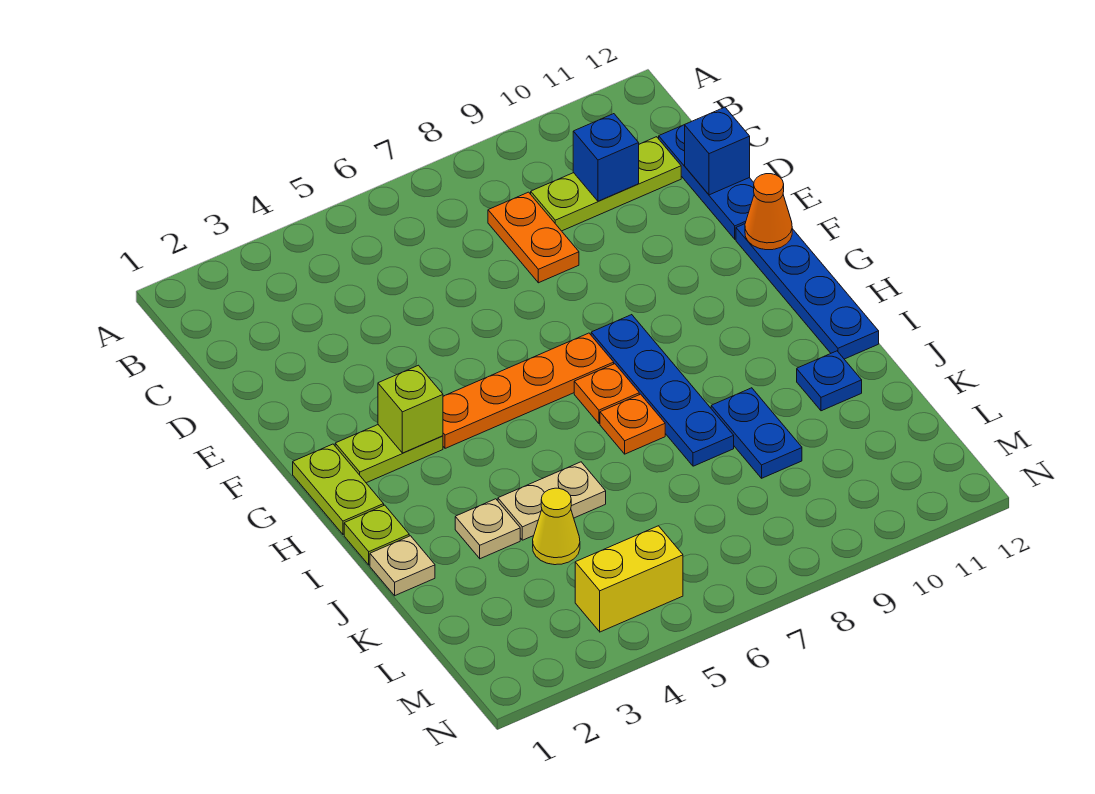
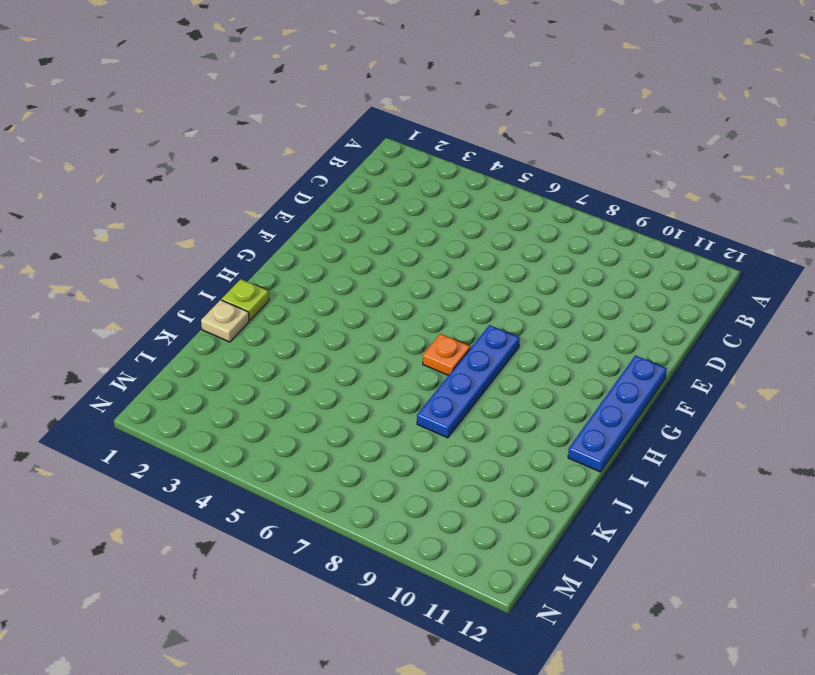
none -> orange plate C8:D8 level 1
none -> lime plate C9:C11 level 1
none -> blue plate C12:E12 level 1

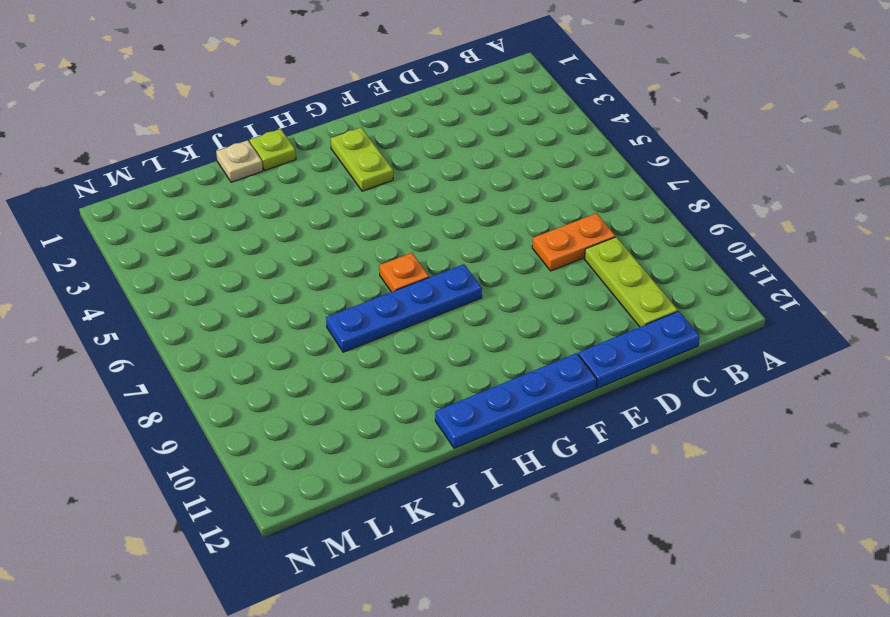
none -> lime plate G1:H1 level 1
none -> orange plate G4:G7 level 1
none -> orange plate I7 level 1

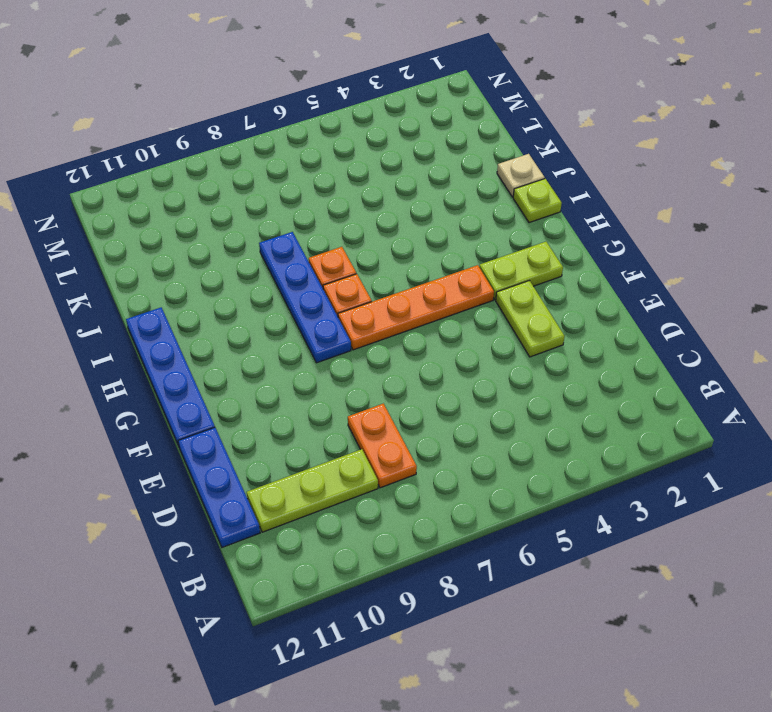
lime plate E3:F3 level 1 -> lime plate G1:H1 level 1
none -> tan plate J3 level 1
none -> tan plate J4:J5 level 1
none -> blue plate J9:K9 level 1

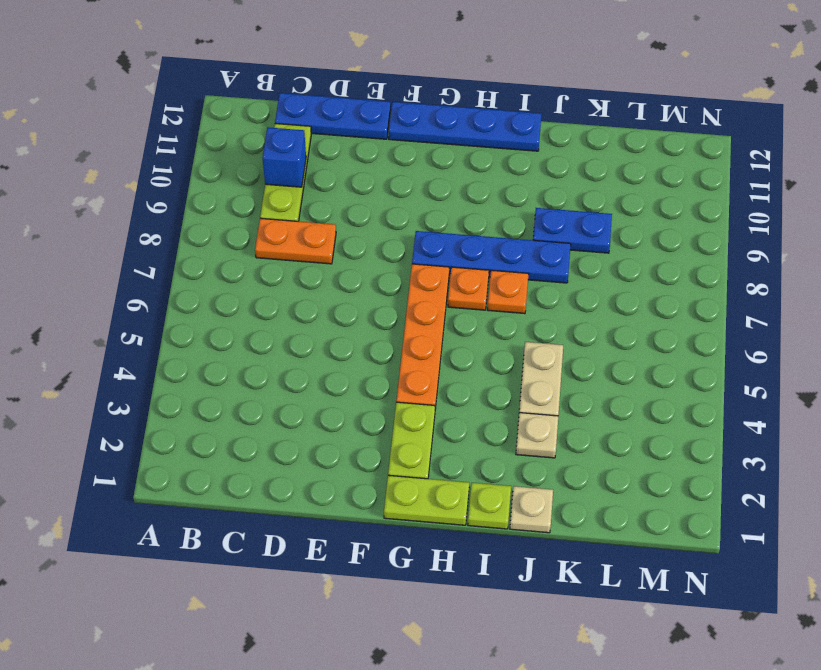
none -> blue plate J11 level 1
none -> yellow cone K4 level 1
none -> yellow brick M4:M5 level 1

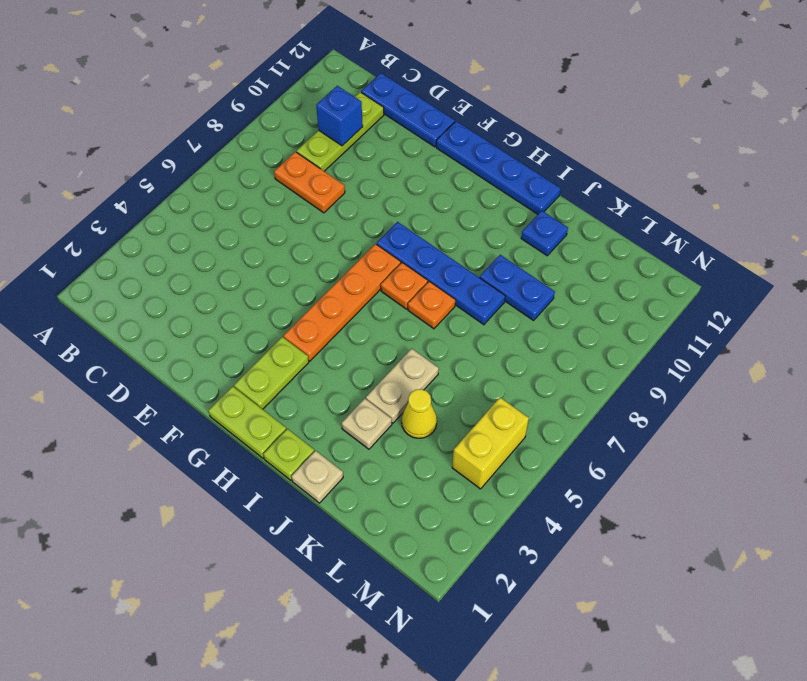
none -> blue brick D12 level 2
none -> orange cone F12 level 2
none -> lime brick G3 level 2

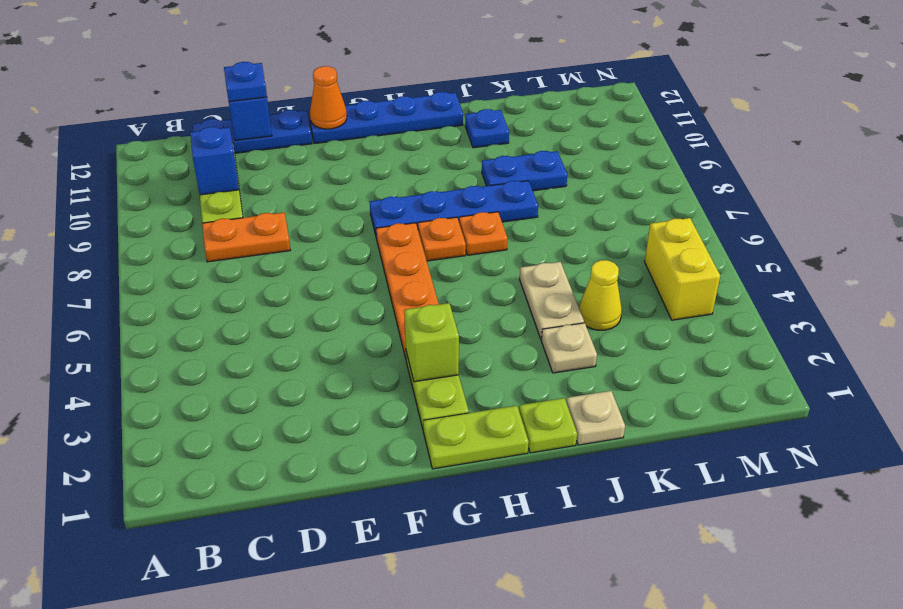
blue plate D12 level 3 -> none

